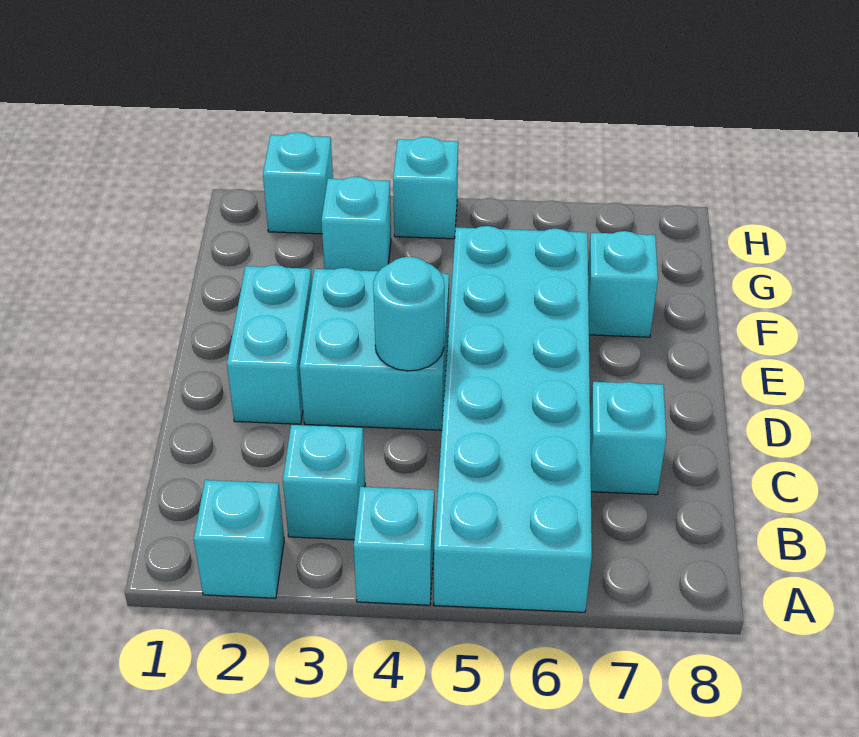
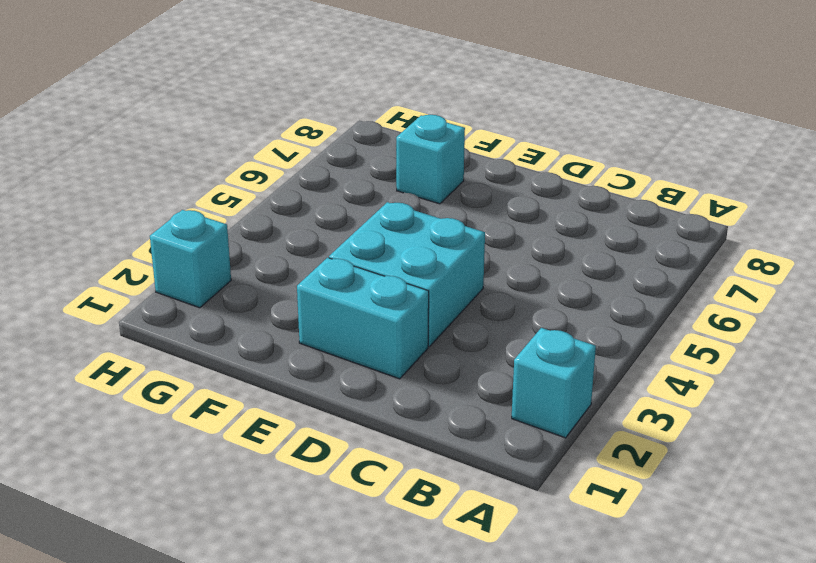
none -> cyan brick A4 level 1
none -> cyan brick A5:F6 level 1
none -> cyan brick B3 level 1

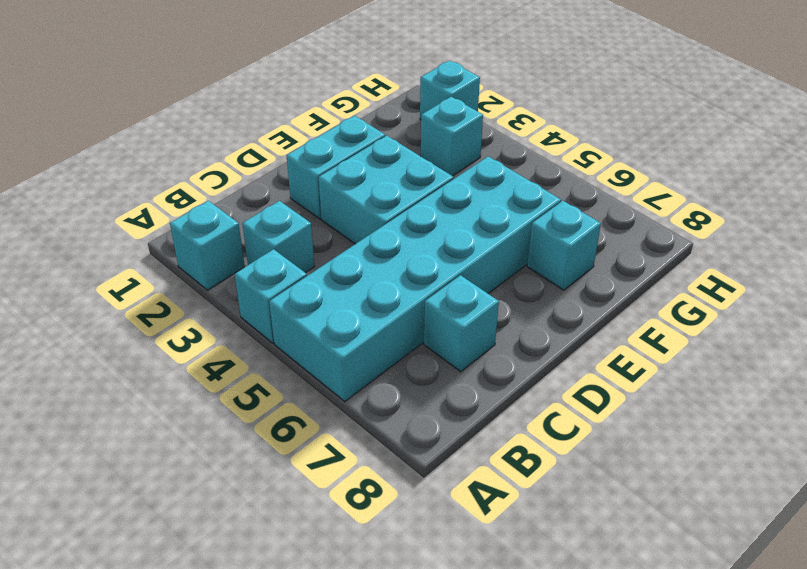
none -> cyan brick H4 level 1
none -> cyan round brick D4 level 2

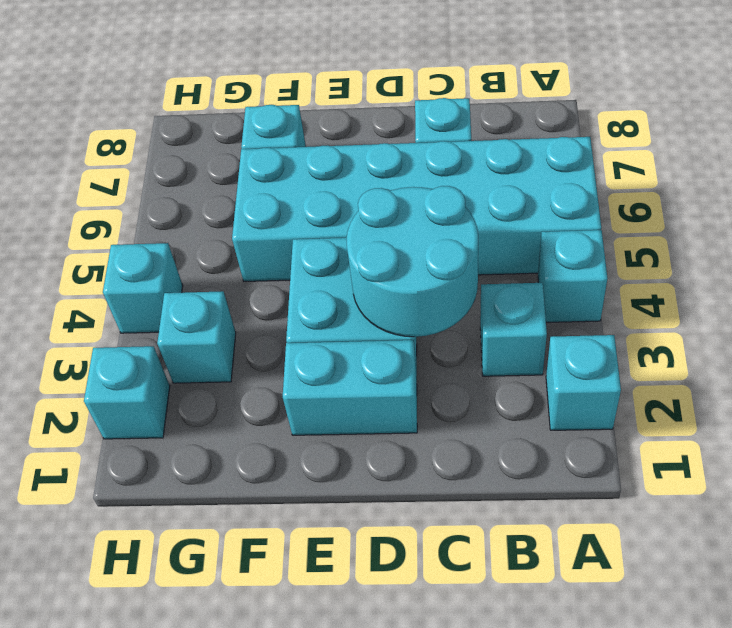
cyan round brick C3:D4 level 2 -> cyan round brick D4 level 2

